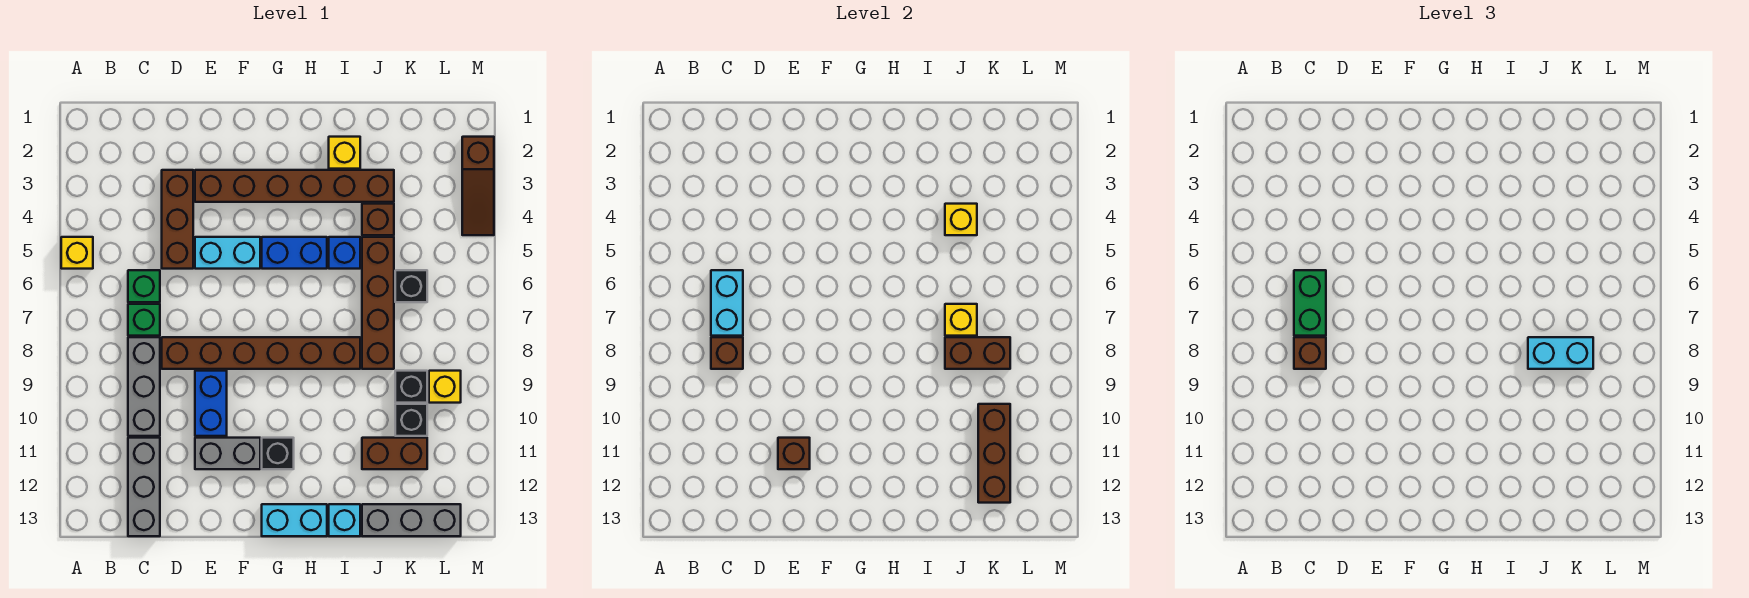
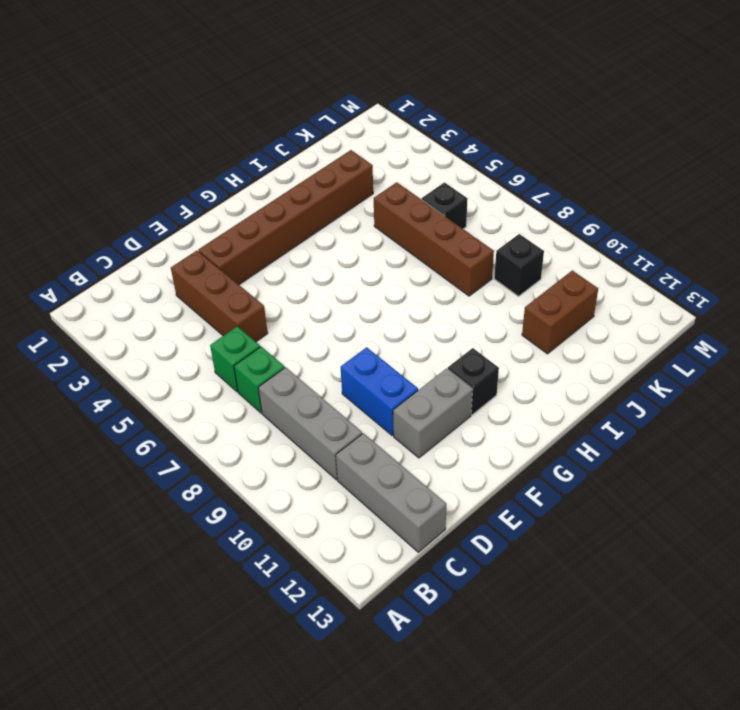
none -> yellow brick A5 level 1
none -> brown brick D8:I8 level 1
none -> cyan brick E5:F5 level 1
none -> blue brick G5:H5 level 1

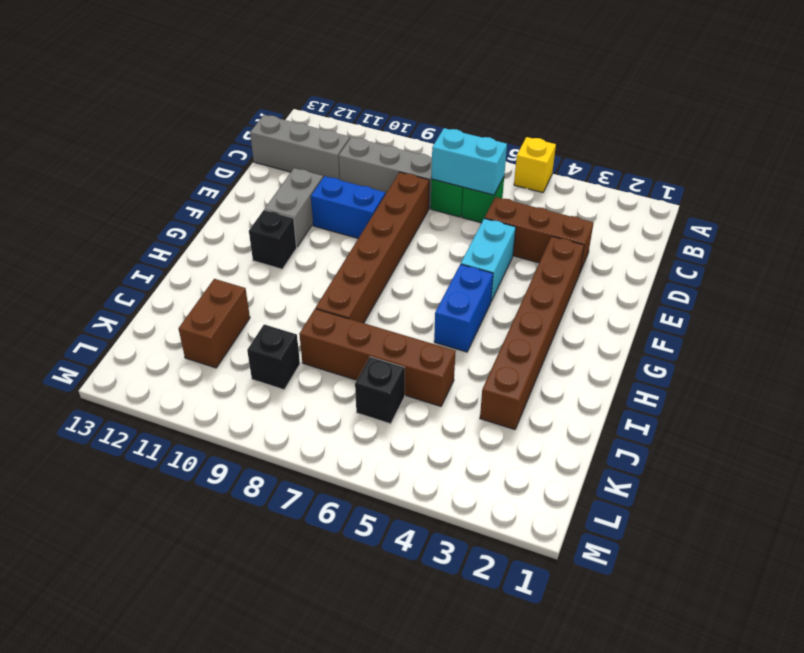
none -> cyan brick G13:H13 level 1
none -> yellow brick I2 level 1
none -> blue brick I5 level 1
none -> cyan brick I13 level 1

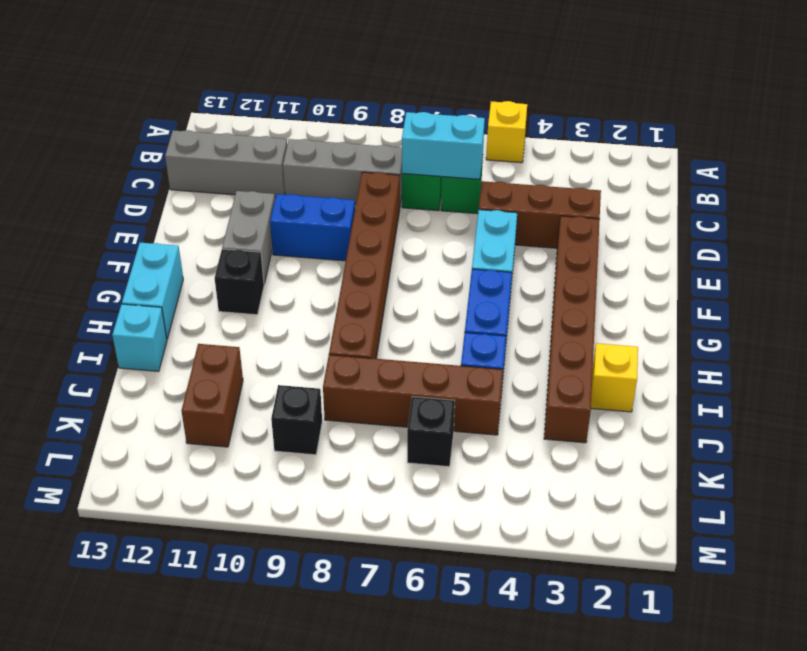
none -> brown brick J4 level 1
none -> grey brick J13:L13 level 1
none -> black brick K10 level 1
none -> yellow brick L9 level 1

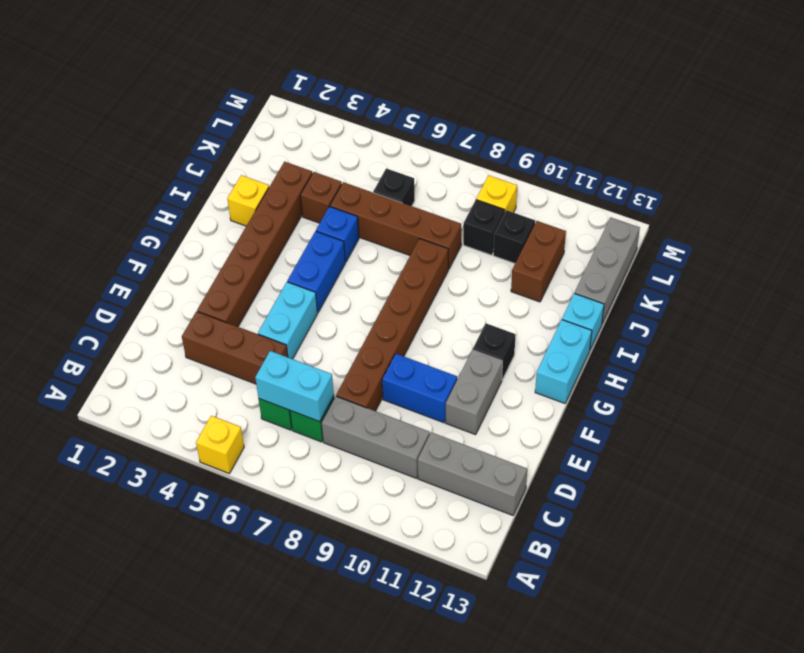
none -> brown slope M2:M4 level 1 top 2
none -> brown brick C8 level 2
none -> brown brick E11 level 2
none -> yellow brick J4 level 2

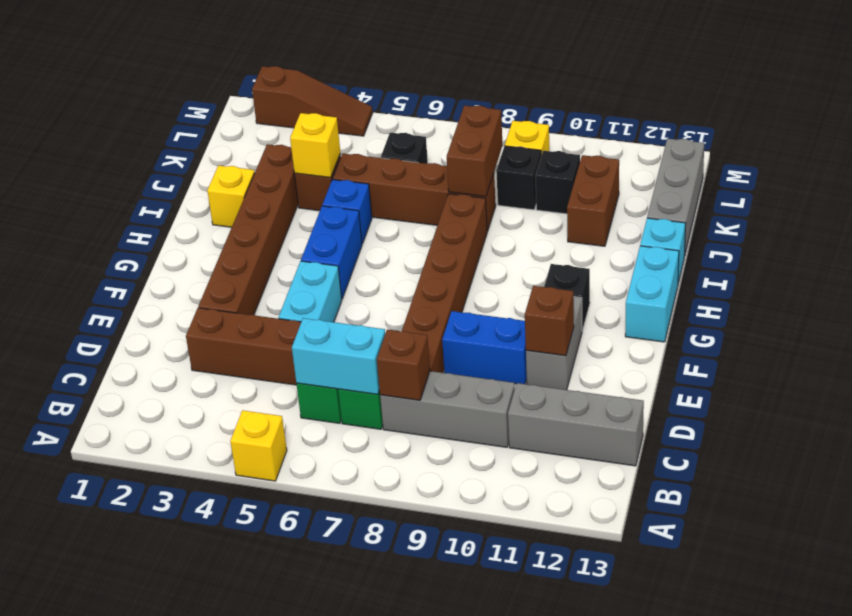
none -> yellow brick J7 level 2
none -> brown brick K10:K12 level 2
none -> green brick C6:C7 level 3
none -> brown brick C8 level 3

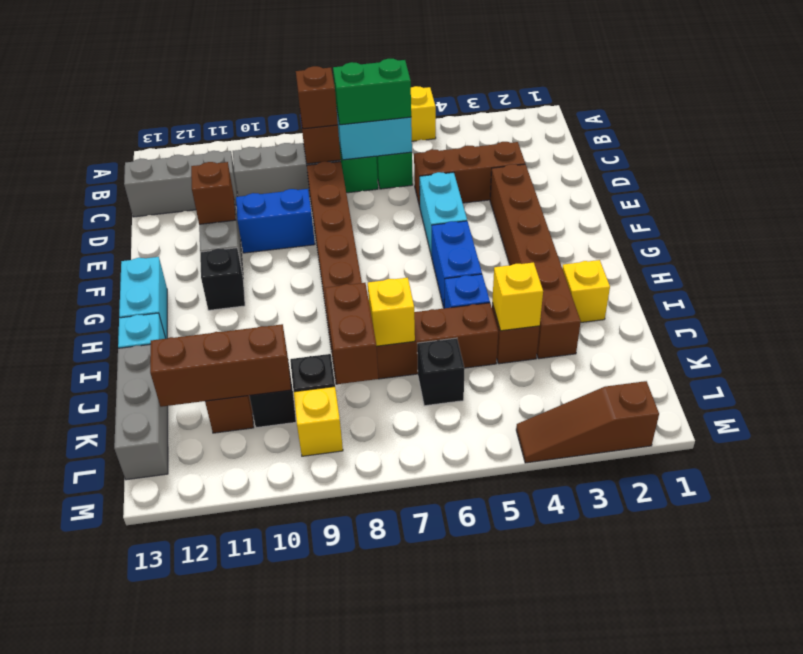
none -> cyan brick J8:K8 level 3

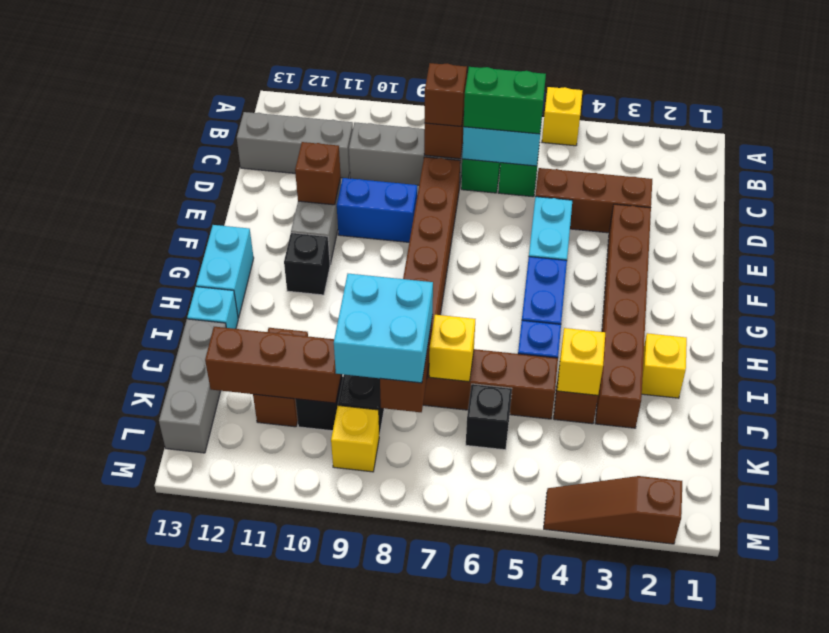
cyan brick J8:K9 level 3 -> cyan brick J8:K8 level 3

